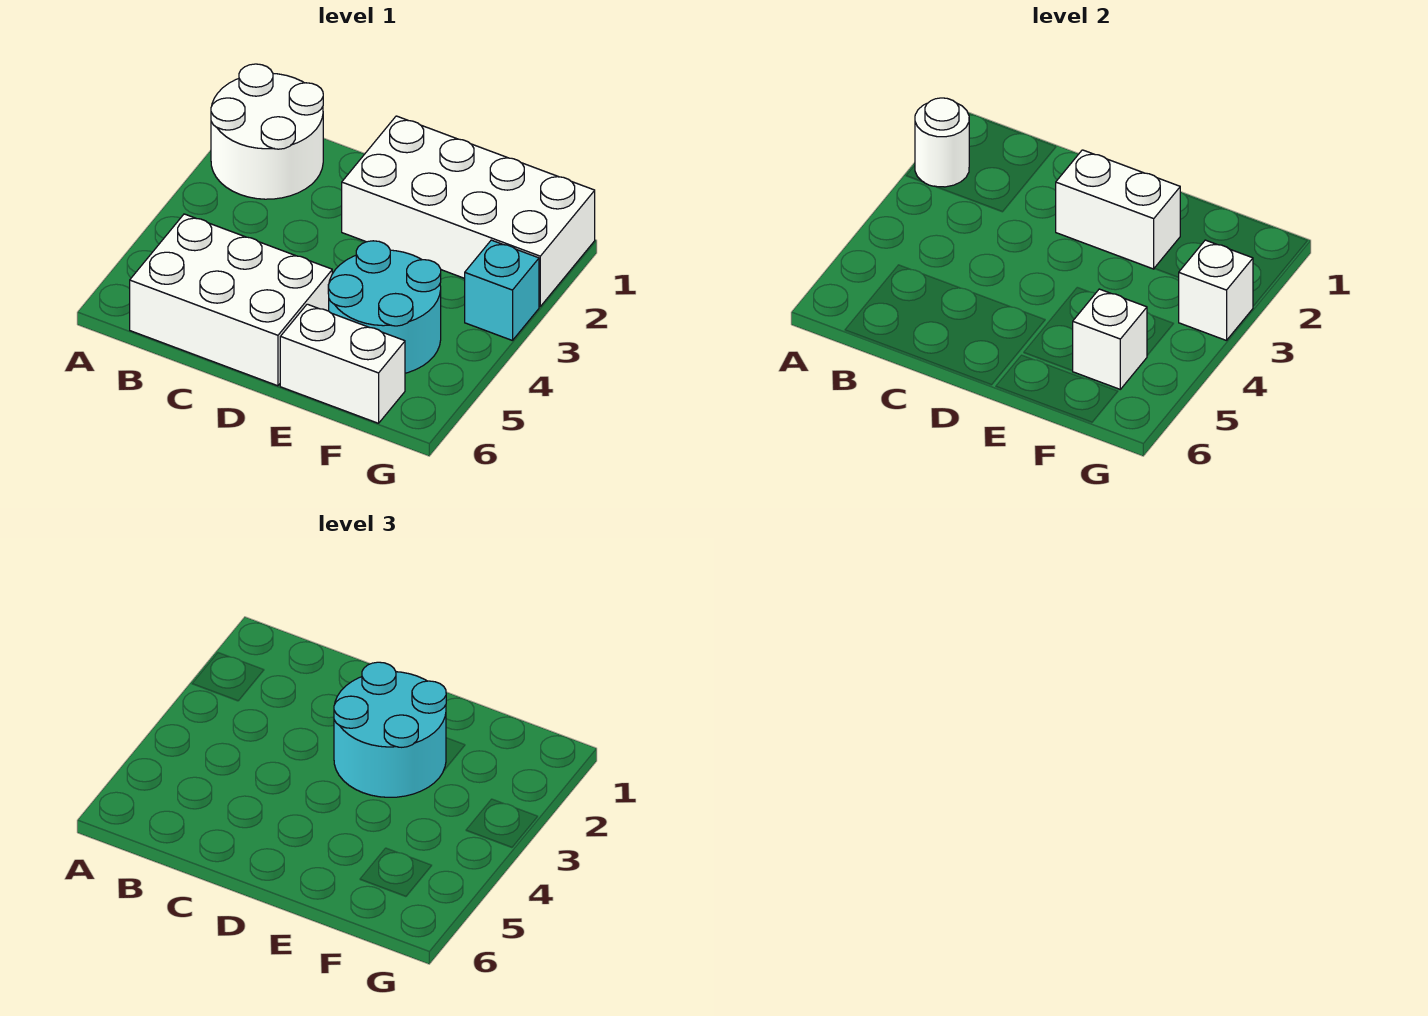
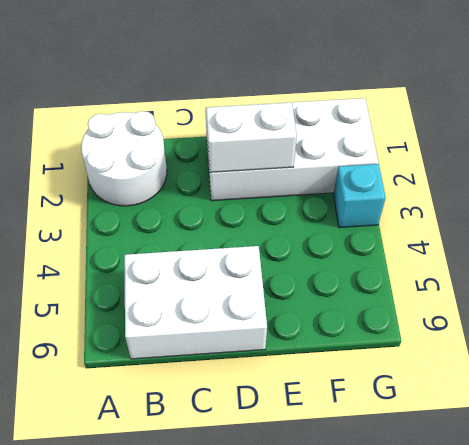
none -> cyan round brick E4:F5 level 1
none -> white brick E6:F6 level 1

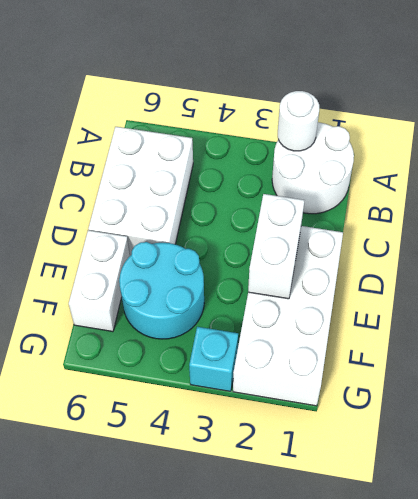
none -> white brick F5 level 2
none -> white brick G3 level 2

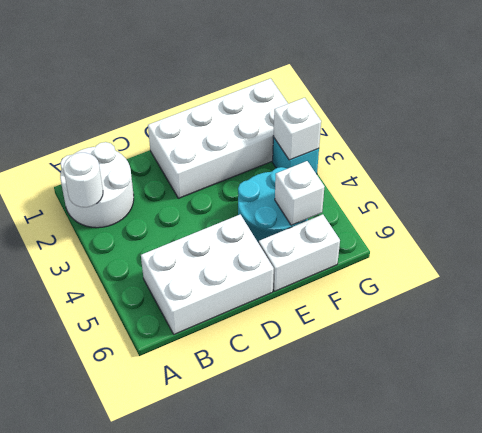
none -> white brick D2:E2 level 2
none -> cyan round brick D2:E3 level 3

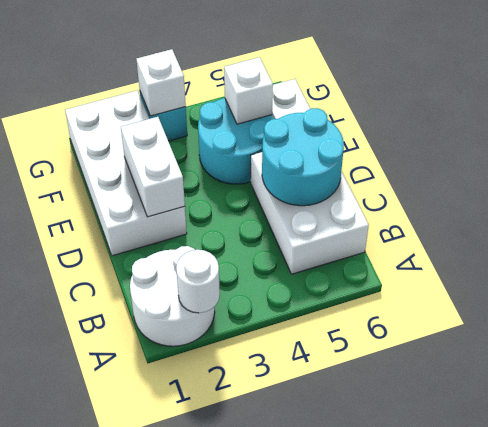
cyan round brick C5:D6 level 2 -> cyan round brick D2:E3 level 3

